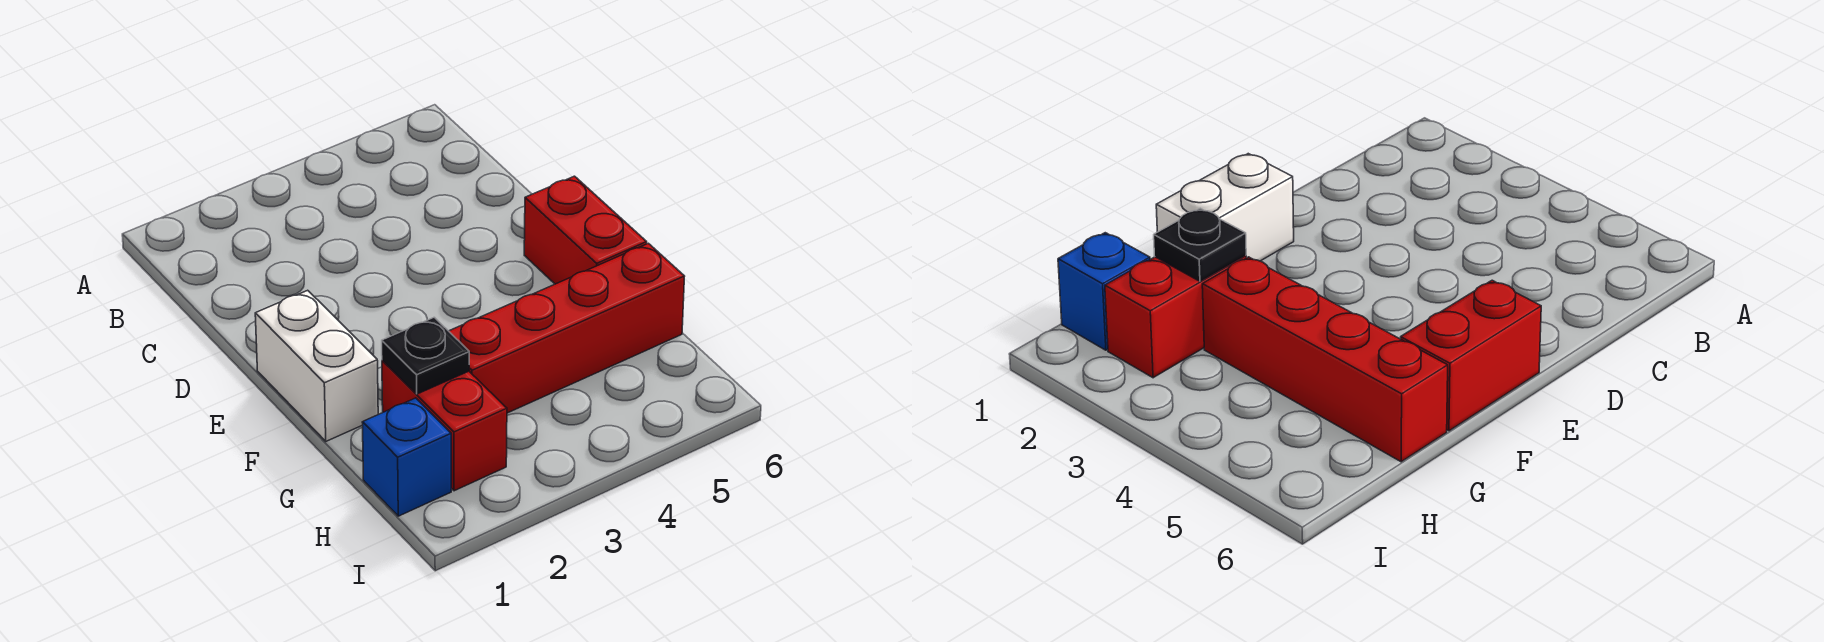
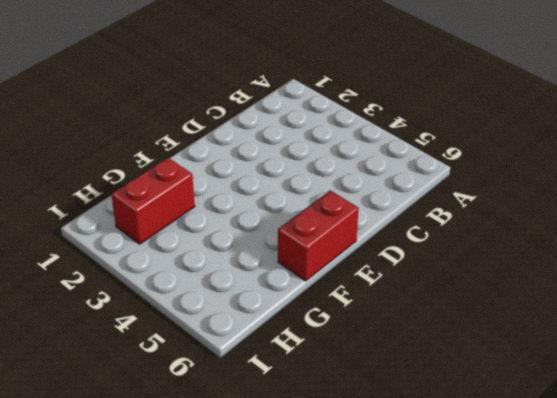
none -> white brick E1:F1 level 1
none -> red brick G3:G6 level 1

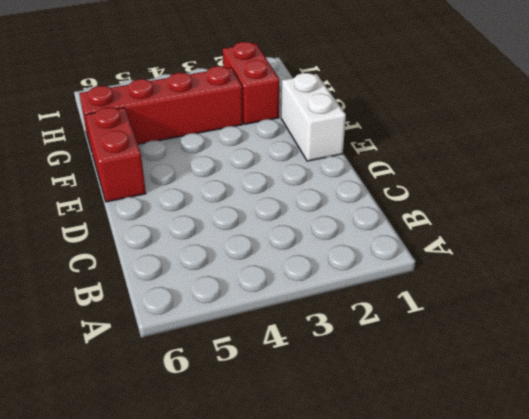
none -> blue brick H1 level 1
none -> black plate G2 level 2

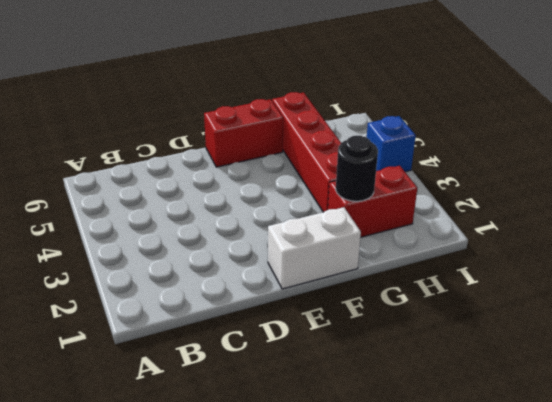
black round brick G2 level 2 -> black plate G2 level 2
blue brick I4 level 1 -> blue brick H1 level 1

